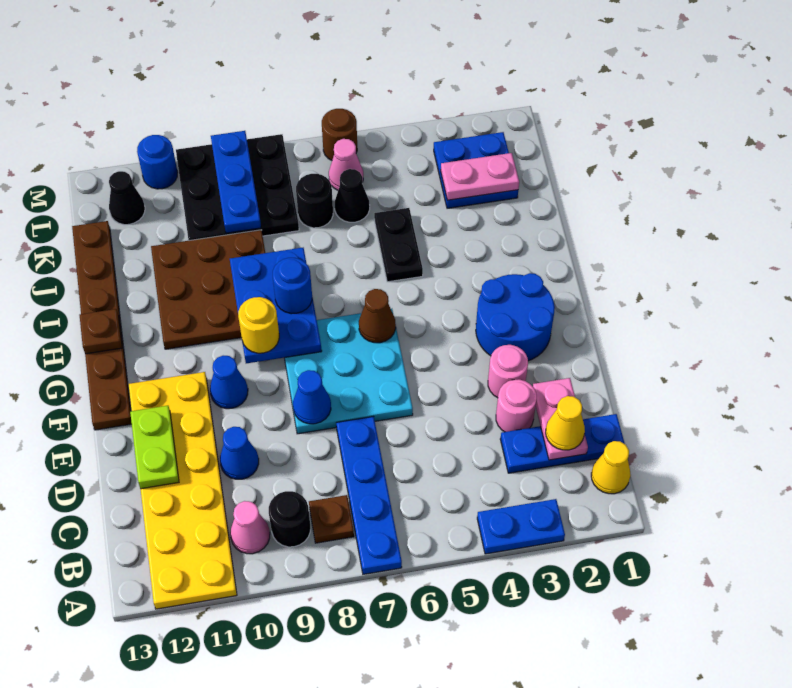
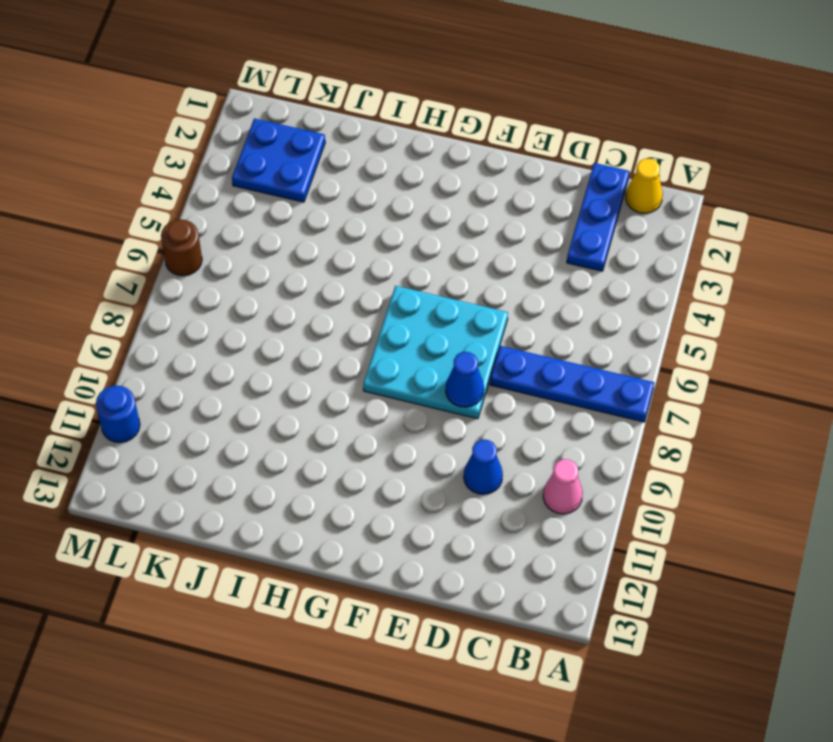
none -> blue plate A3:A4 level 1
none -> yellow plate A11:F12 level 1
none -> brown plate B8 level 1
none -> black round brick B9 level 1

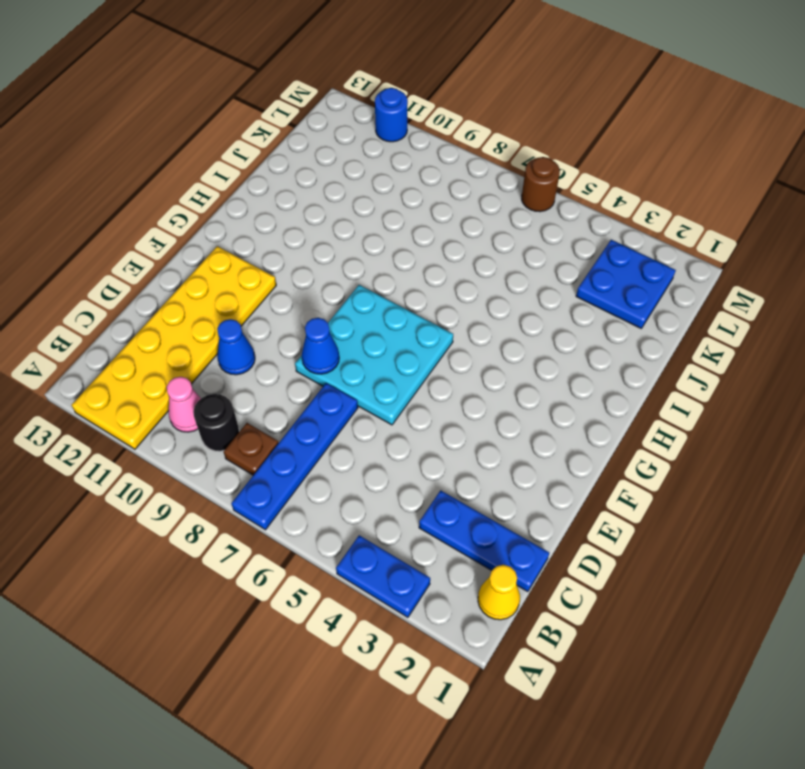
none -> pink round brick D3 level 1
none -> pink round brick E3 level 1
none -> blue round brick F2:G3 level 1
none -> blue cone F10 level 1

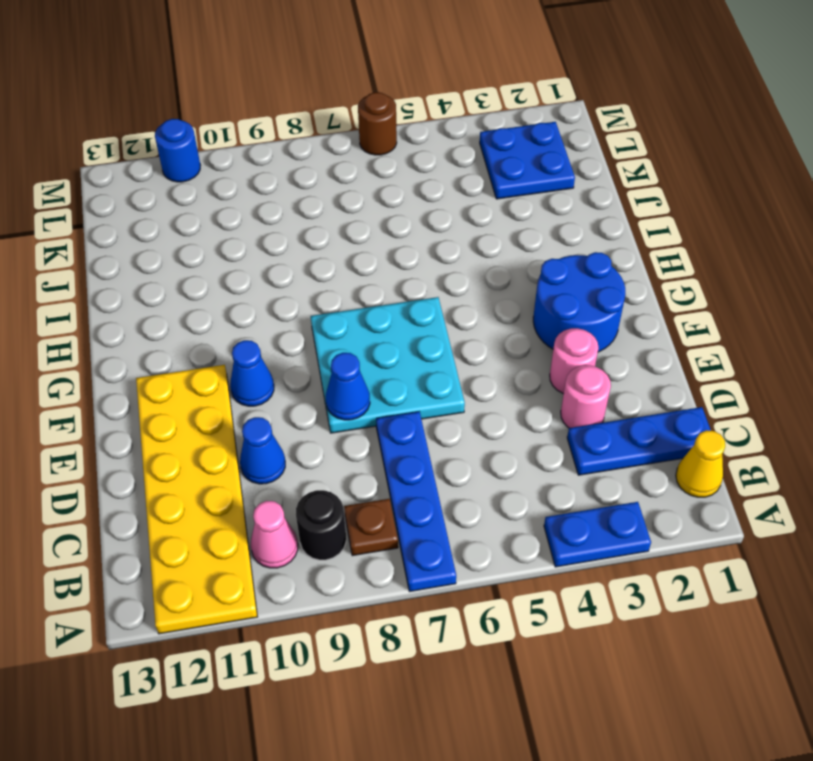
none -> brown plate F13:K13 level 1
none -> brown plate H9:J11 level 1
none -> black plate I5:J5 level 1
none -> black cone K6 level 1

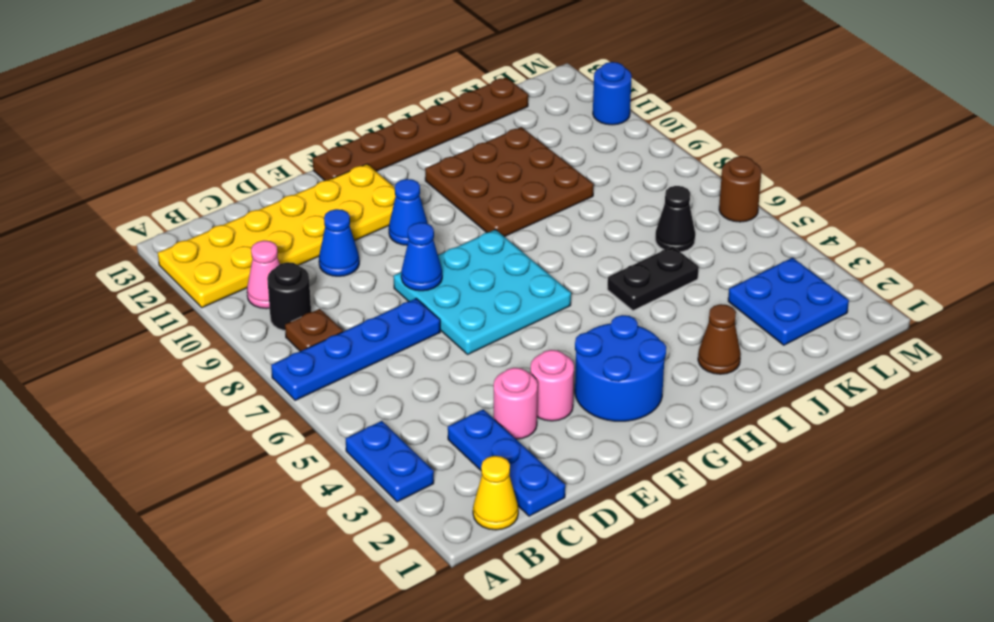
brown cone I2 level 1 -> brown cone G6 level 2
none -> black round brick K7 level 1
none -> black plate K8:M10 level 1
none -> pink cone L6 level 1
none -> black cone L12 level 1

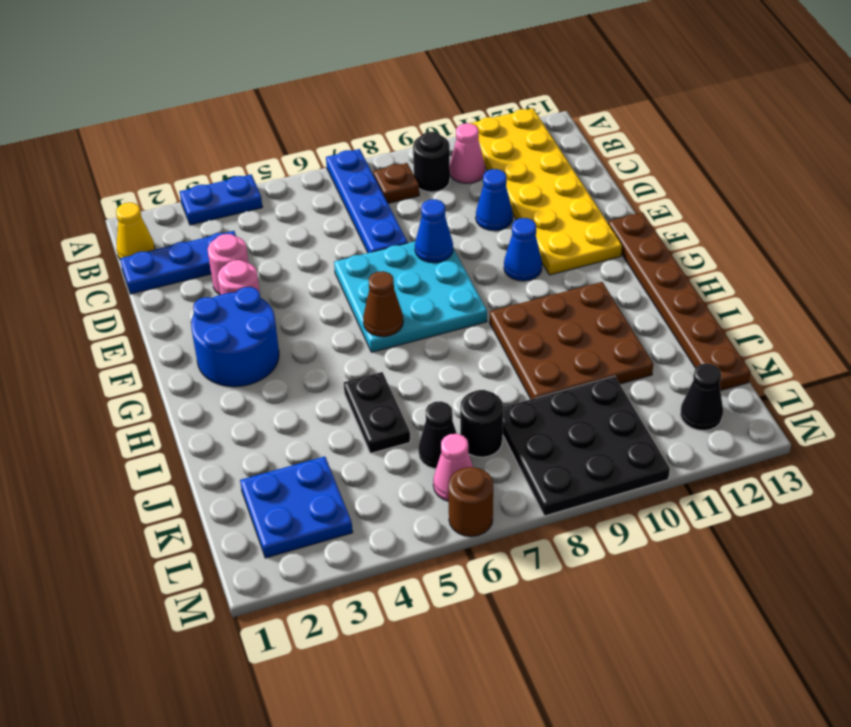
none -> blue round brick M11 level 1
none -> pink plate C2:D2 level 2
none -> lime plate D12:E12 level 2
none -> blue plate G8:I9 level 2

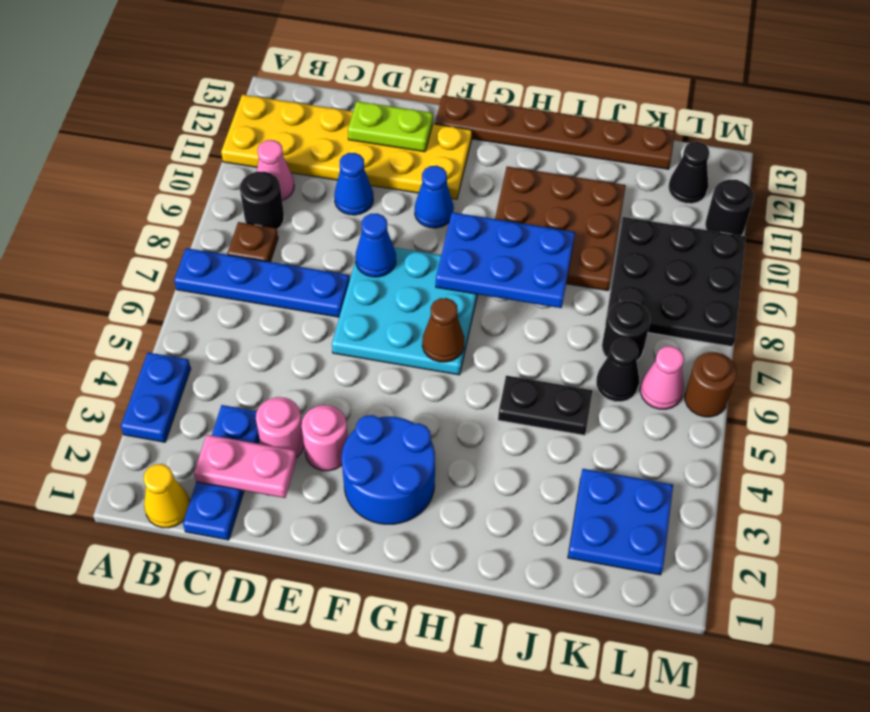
black round brick M11 level 1 -> blue round brick M11 level 1
none -> brown plate H13 level 2
none -> pink plate K2:K3 level 2
none -> blue plate K9:M9 level 2
none -> yellow cone C2 level 3

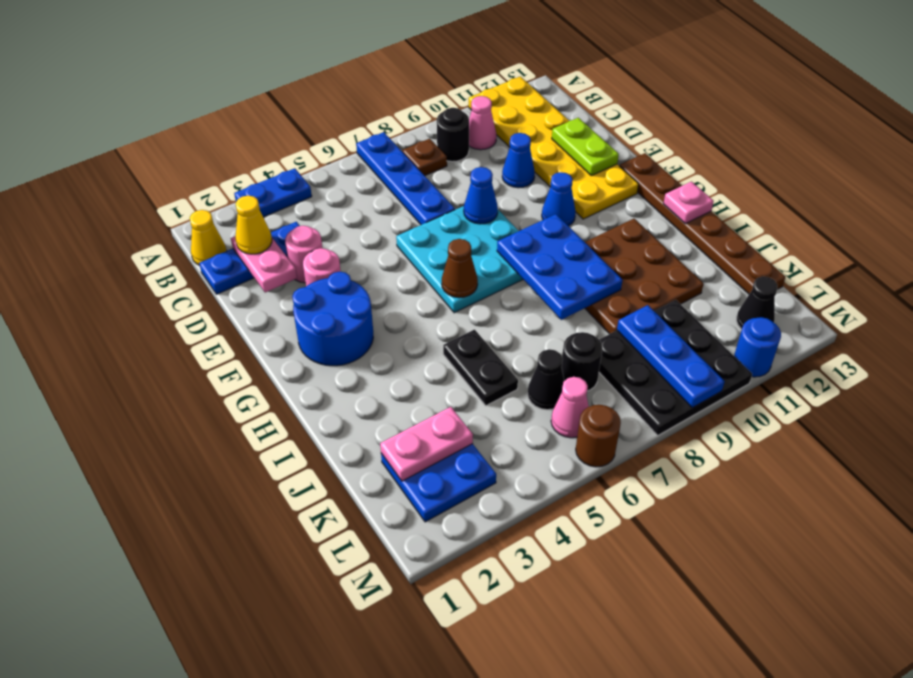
pink plate H13 level 2 -> brown plate H13 level 2
none -> yellow round brick G9 level 3
none -> blue round brick H8 level 3

